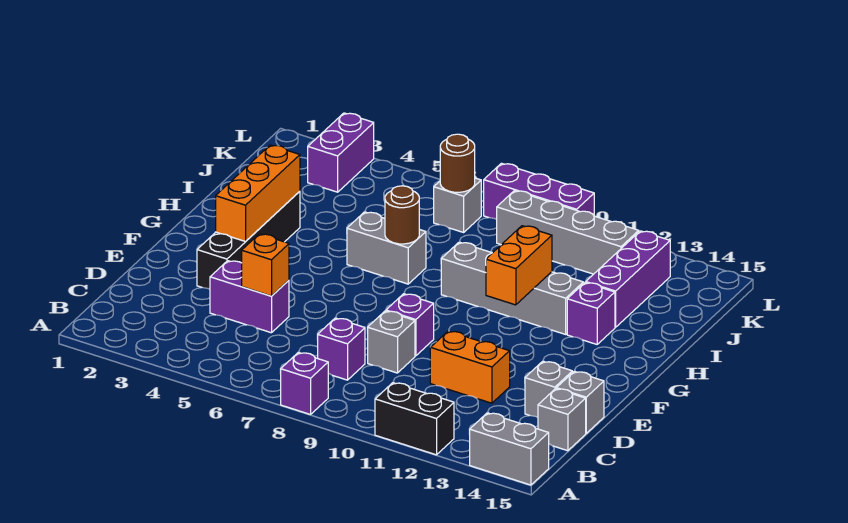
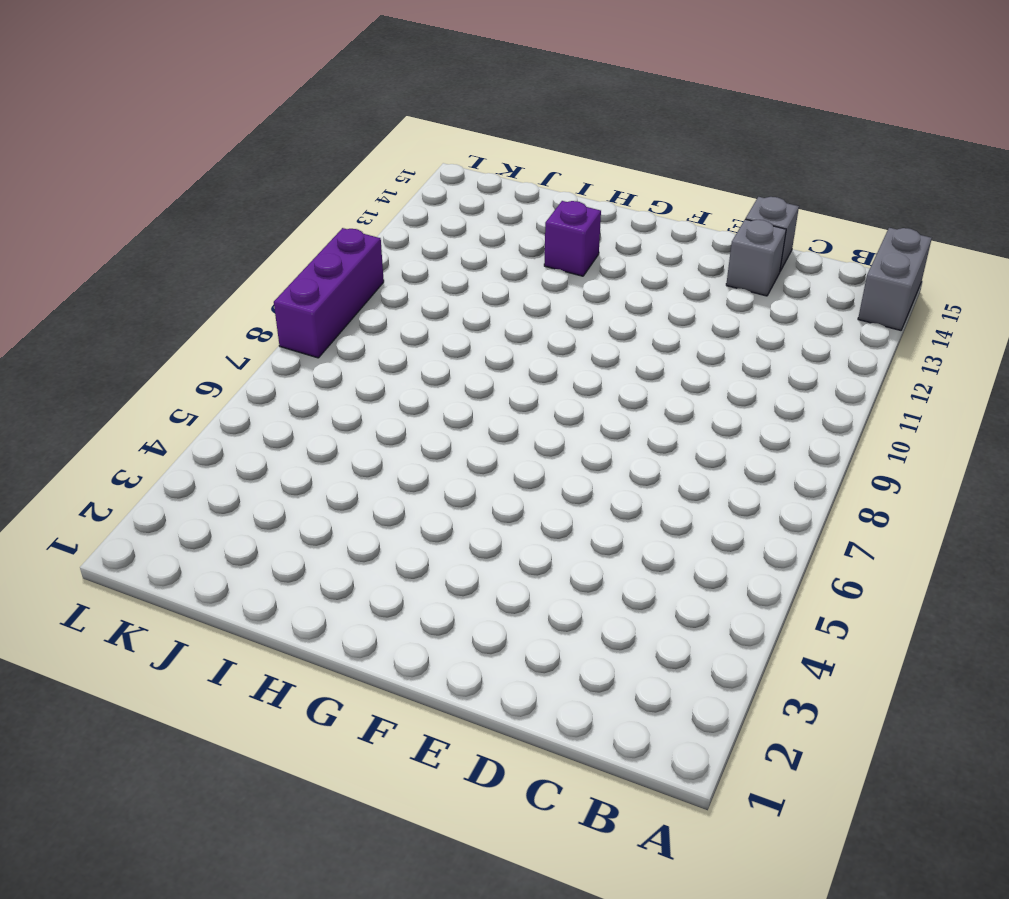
none -> purple brick A8 level 1
none -> black brick A11:A12 level 1
none -> purple brick C8 level 1

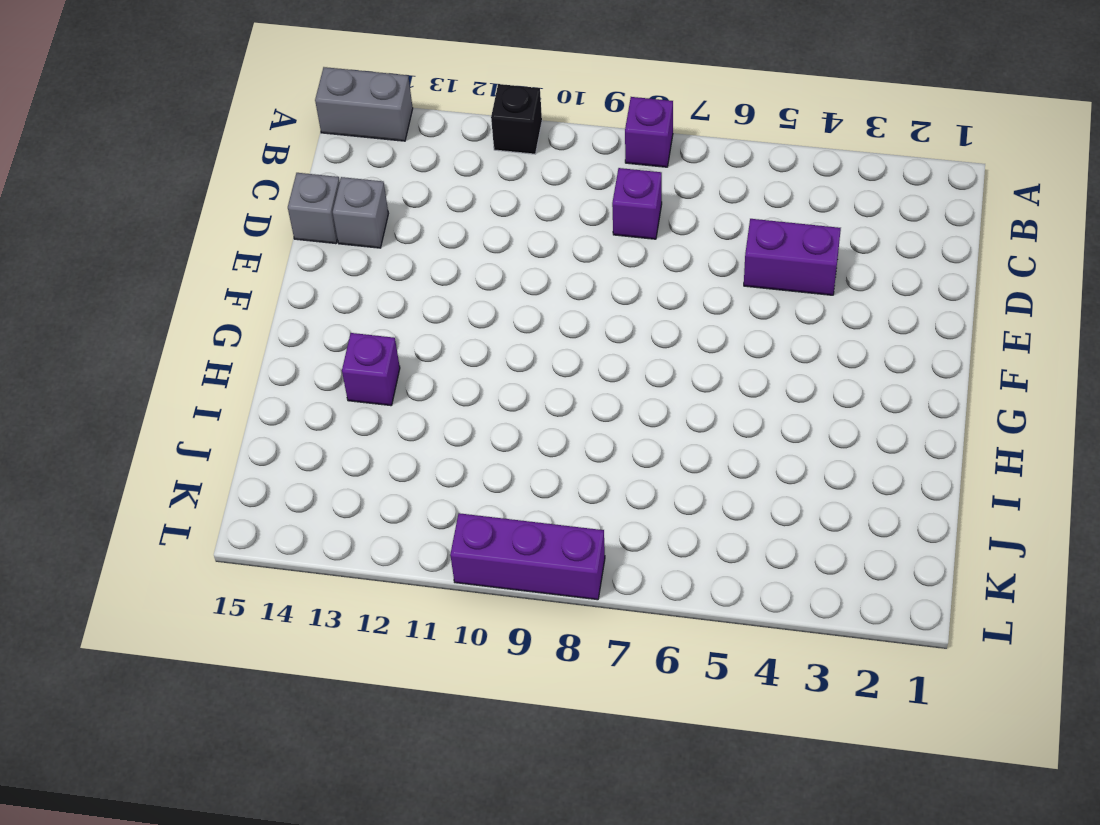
black brick A11 level 1 -> black brick A11:A12 level 1
none -> grey brick C15 level 1
none -> grey brick D9 level 1
none -> orange brick D11:D12 level 1

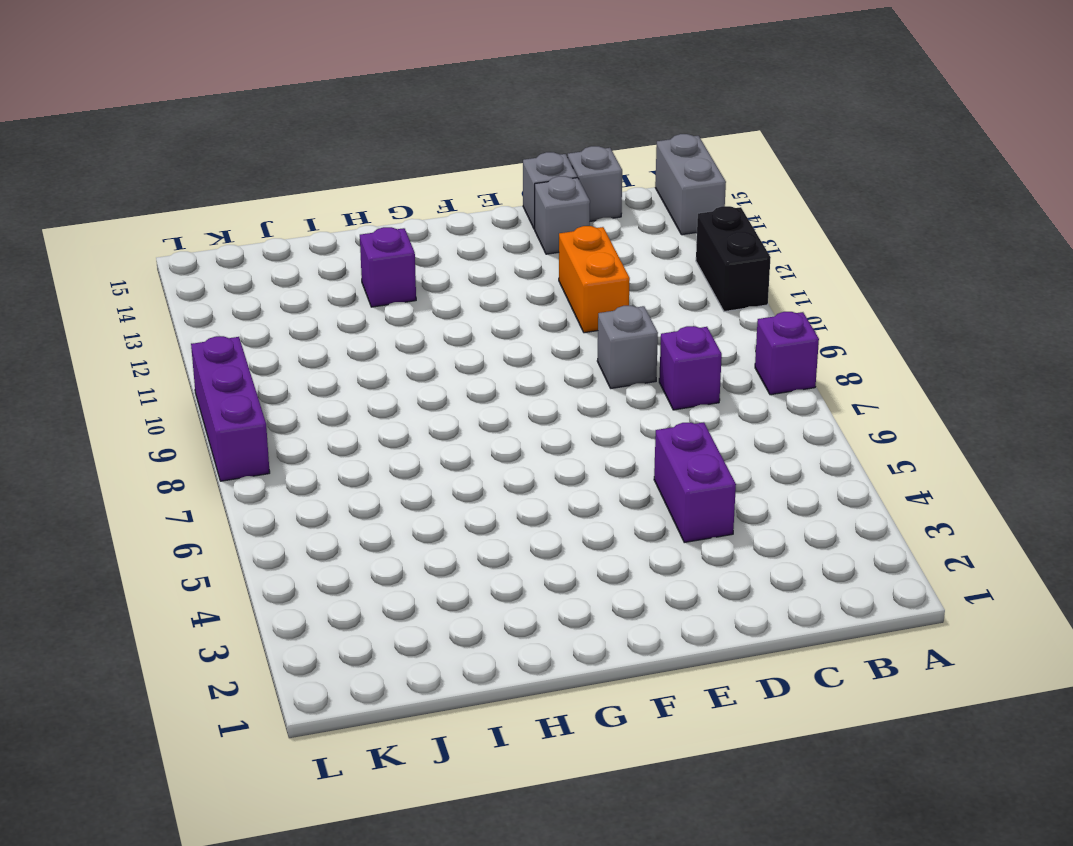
none -> black brick E3:H3 level 1
none -> purple brick E9 level 1
none -> grey brick H6:H7 level 1

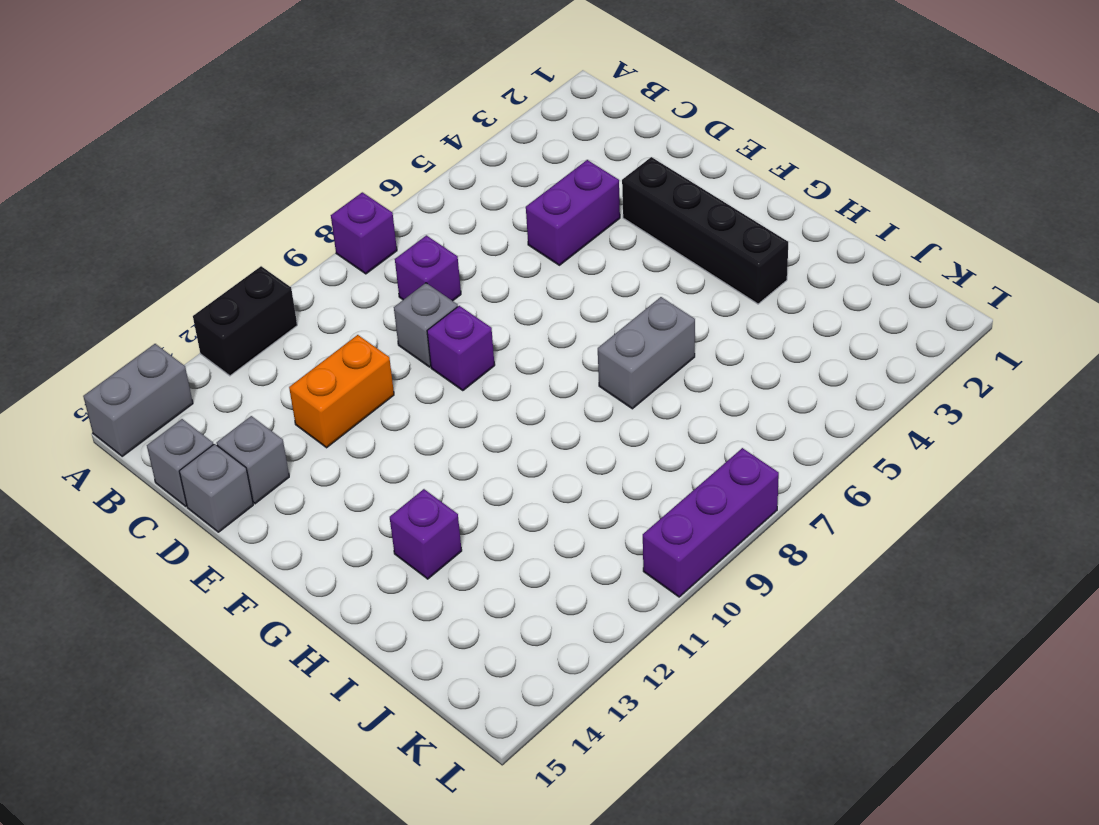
none -> grey brick H9:H12 level 1
none -> purple brick I13:K13 level 1
none -> purple brick K3:L3 level 1

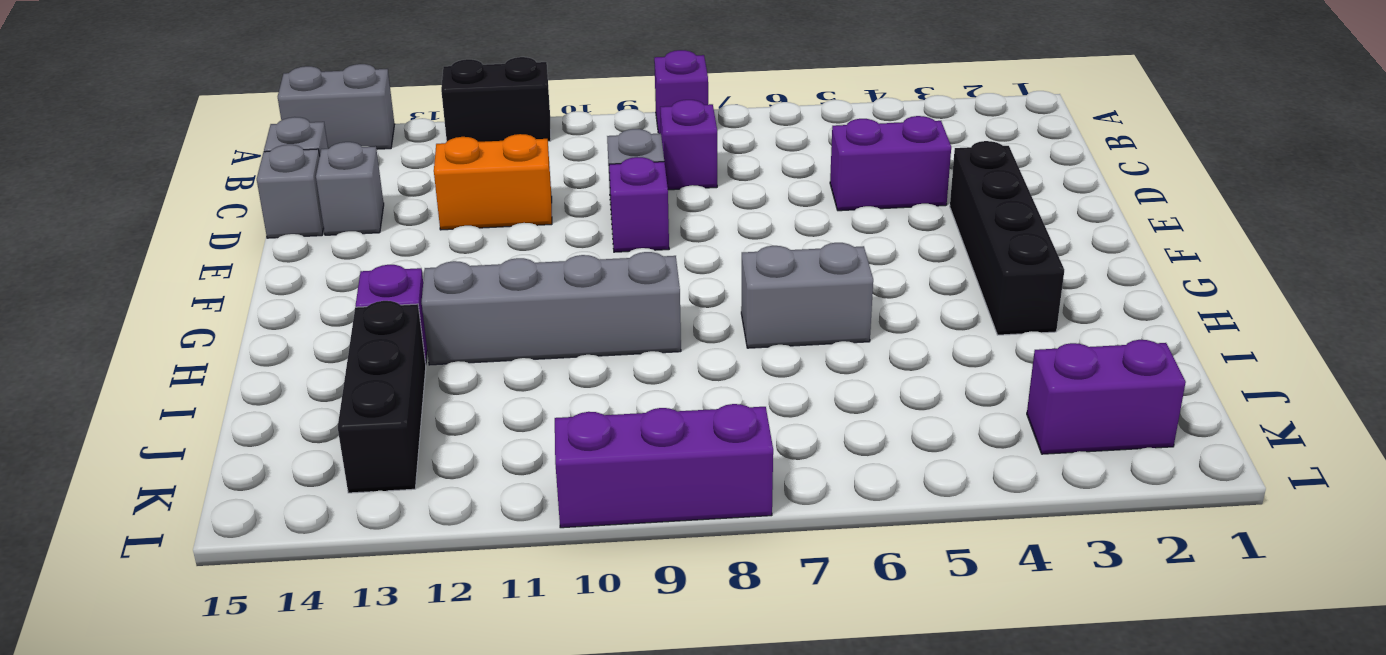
black brick I13:K13 level 1 -> purple brick I13:K13 level 1
purple brick K2:K3 level 1 -> purple brick K3:L3 level 1
none -> grey brick K7 level 1
none -> grey brick K9:K12 level 1
none -> orange brick D5 level 2

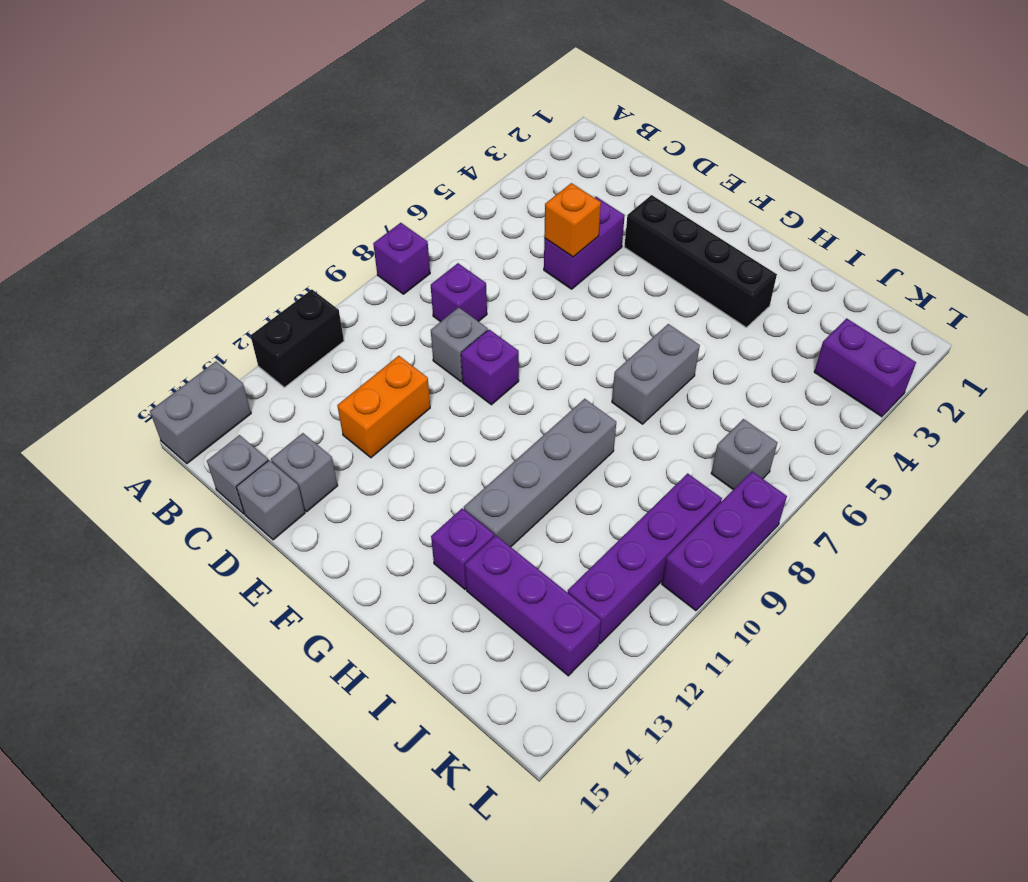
purple brick K9:K12 level 1 -> grey brick K9:K12 level 1
none -> orange brick F3:H3 level 2
none -> orange brick G11:H11 level 2
none -> brown round brick H7 level 2

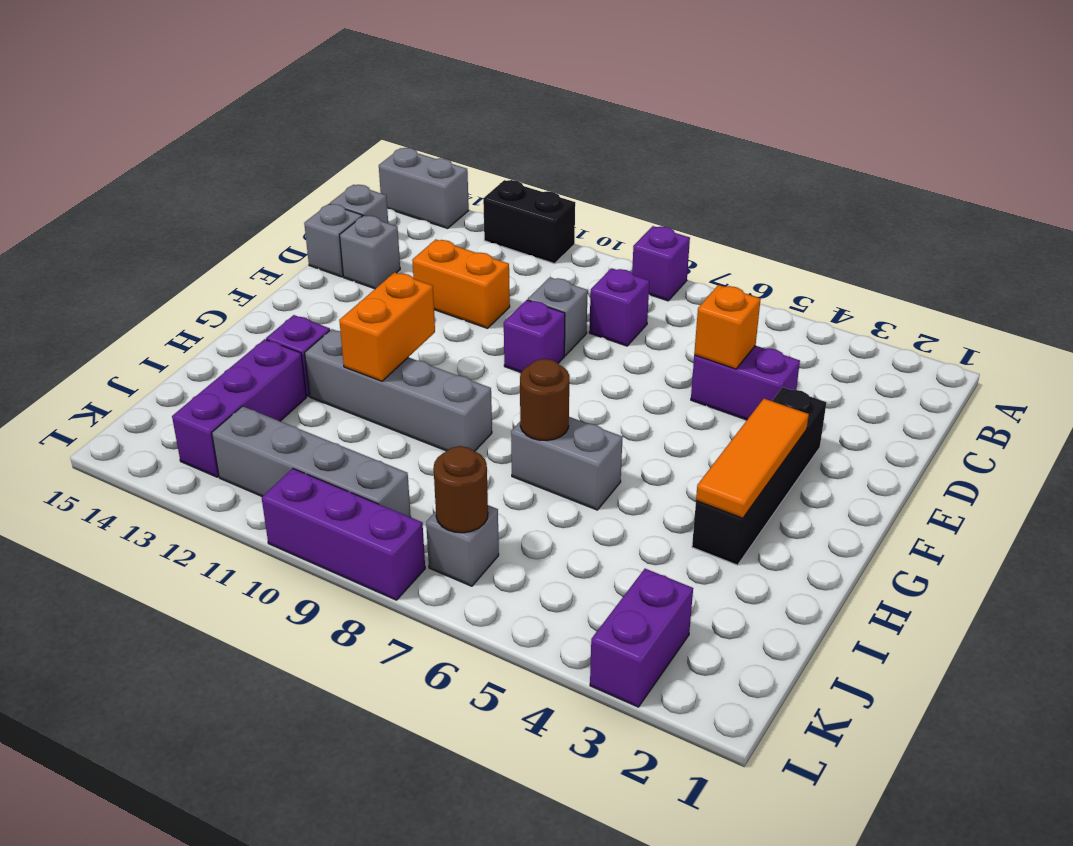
orange tile F3:H3 level 2 -> orange brick F3:H3 level 2

